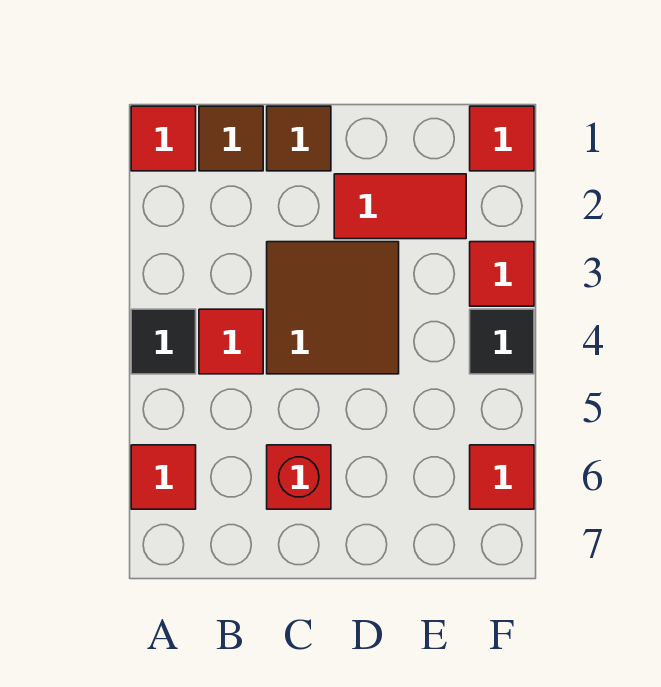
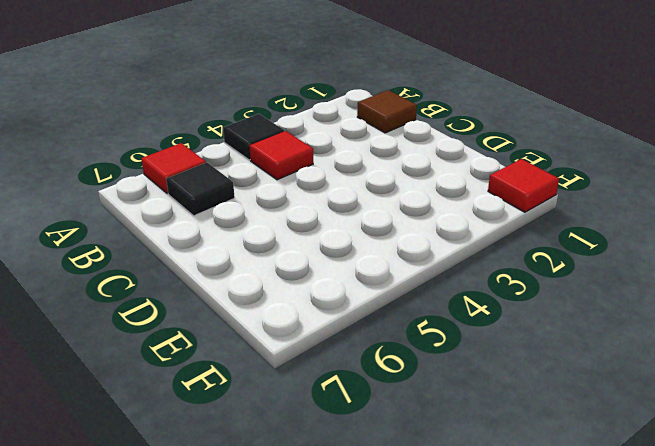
black tile B6 level 1 -> black tile F4 level 1
none -> red tile A1 level 1
none -> brown tile C1 level 1
none -> brown tile C3:D4 level 1

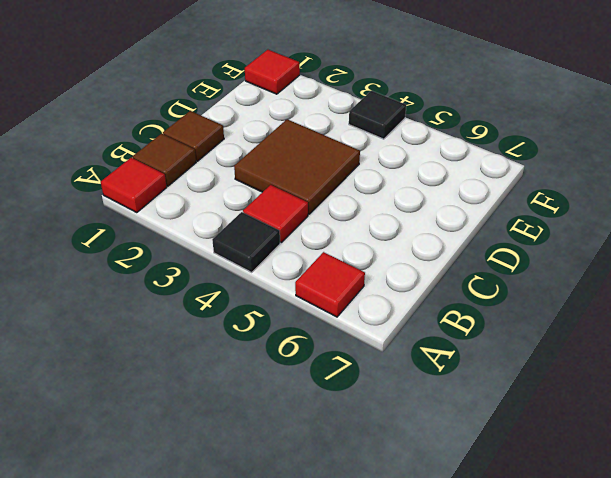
none -> red brick C6 level 1
none -> red tile D2:E2 level 1
none -> red tile F3 level 1

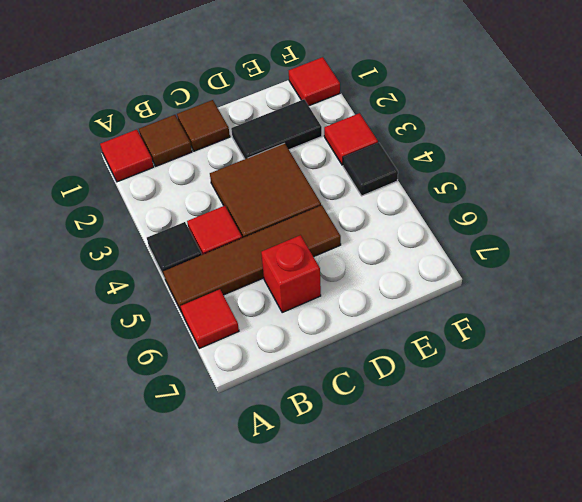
brown tile A5:D5 level 1 -> none
black tile D2:E2 level 1 -> red tile D2:E2 level 1
none -> red tile F6 level 1

